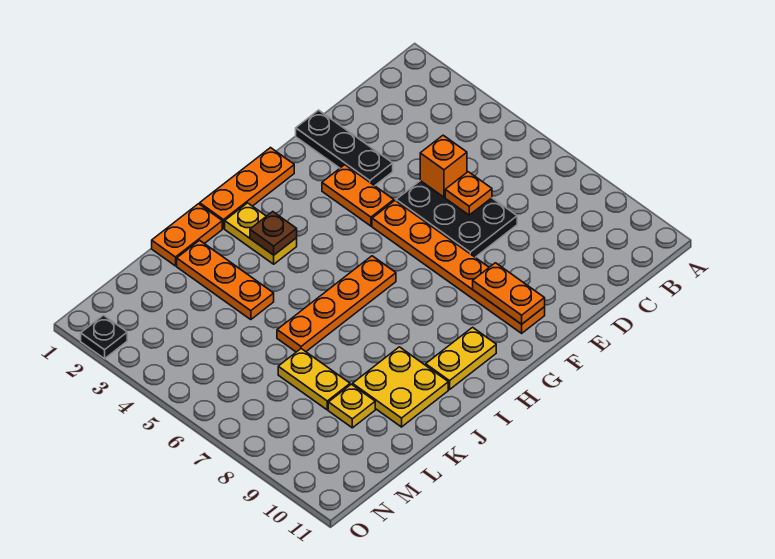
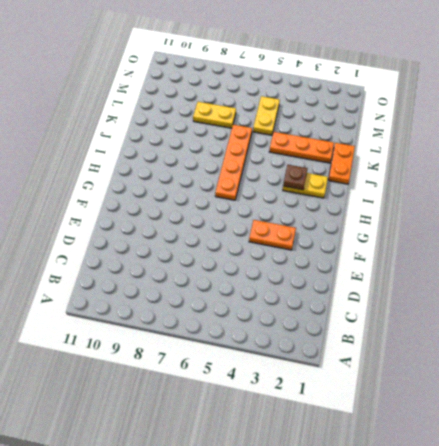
yellow plate L5:M5 level 1 -> yellow plate H10:I10 level 1
none -> black plate D5:E7 level 1
none -> black plate E1:E3 level 1
none -> orange plate F5:F10 level 1

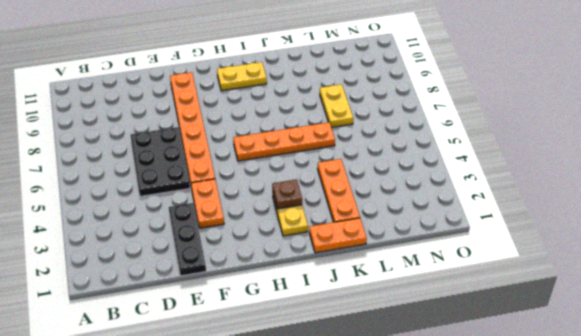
none -> orange plate G1:I1 level 1
none -> yellow plate J9:K10 level 1
none -> yellow plate L9 level 1

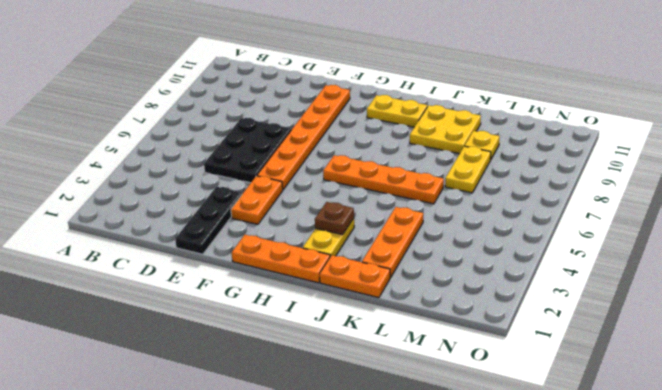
none -> black plate O2 level 1
none -> orange brick D5 level 2
none -> orange plate D6 level 2

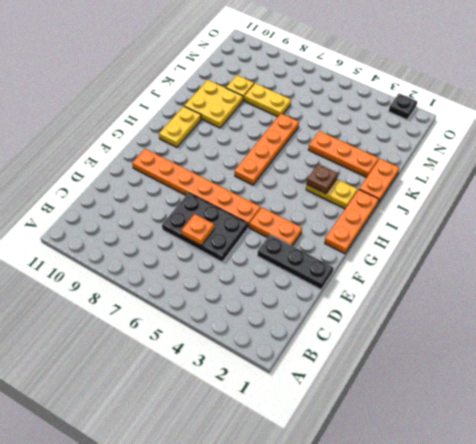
none -> orange brick D5 level 2
none -> orange plate F9:F10 level 2

